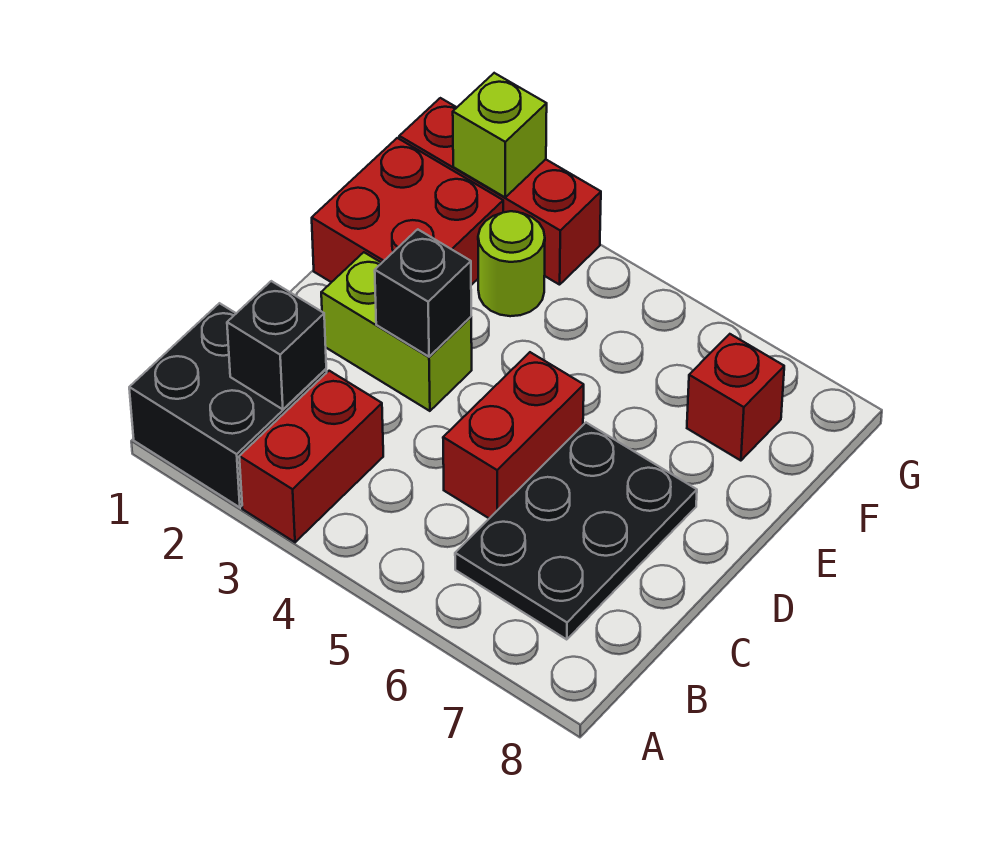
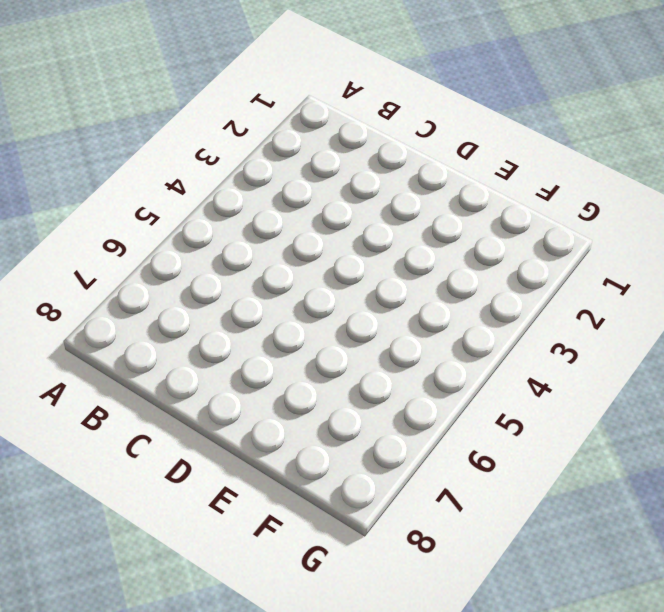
none -> black brick A1:B2 level 1
none -> red brick A3:B3 level 1
none -> black plate B6:D7 level 1

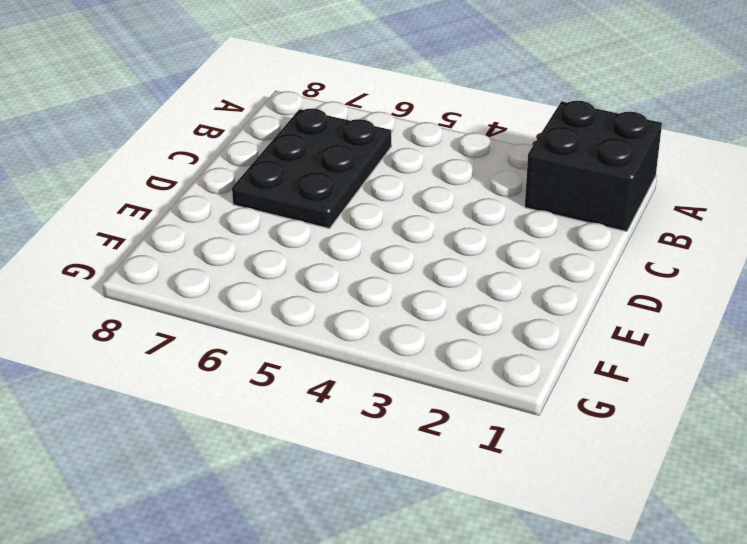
none -> red brick A3:B3 level 1
none -> red brick C5:D5 level 1
none -> lime brick D2:D3 level 1

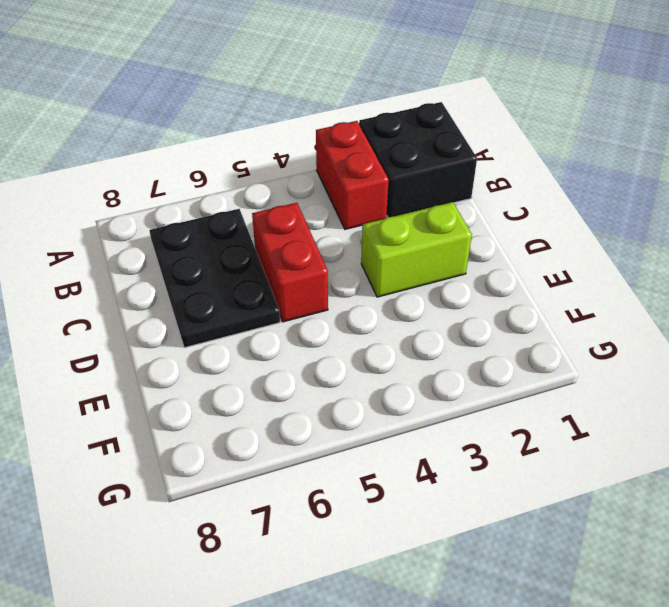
none -> red brick E1:F2 level 1
none -> lime round brick F3 level 1
none -> red brick F7 level 1

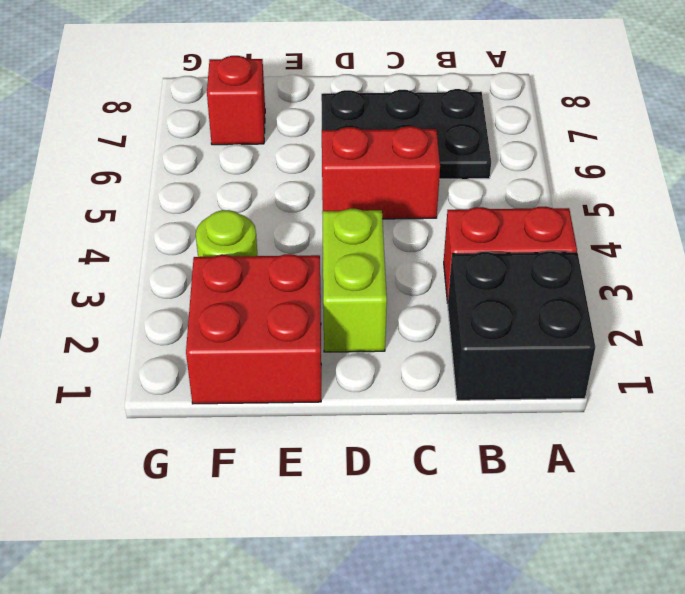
none -> red brick G1:G3 level 1
none -> black brick B2 level 2
none -> black brick D3 level 2

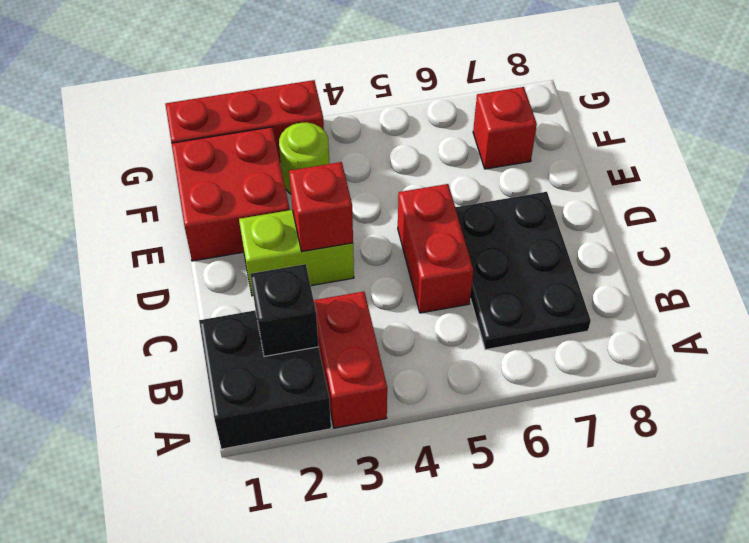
red brick D3 level 2 -> black brick D3 level 2
none -> lime brick G2 level 2

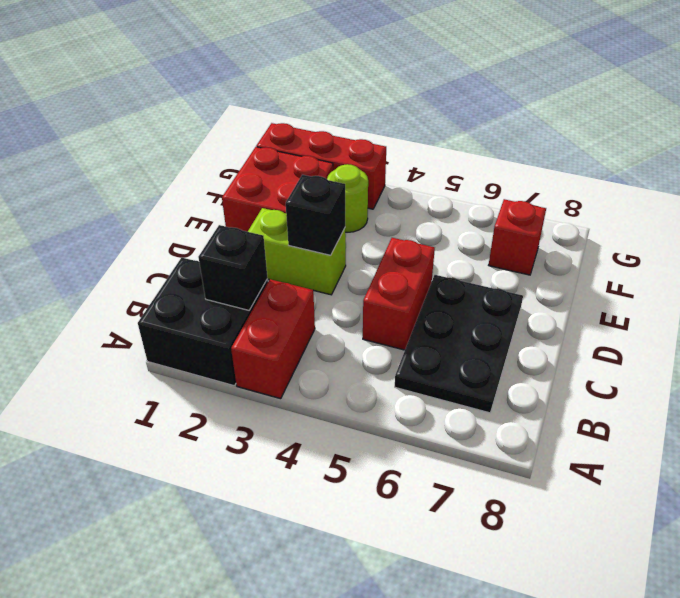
none -> lime brick G2 level 2

